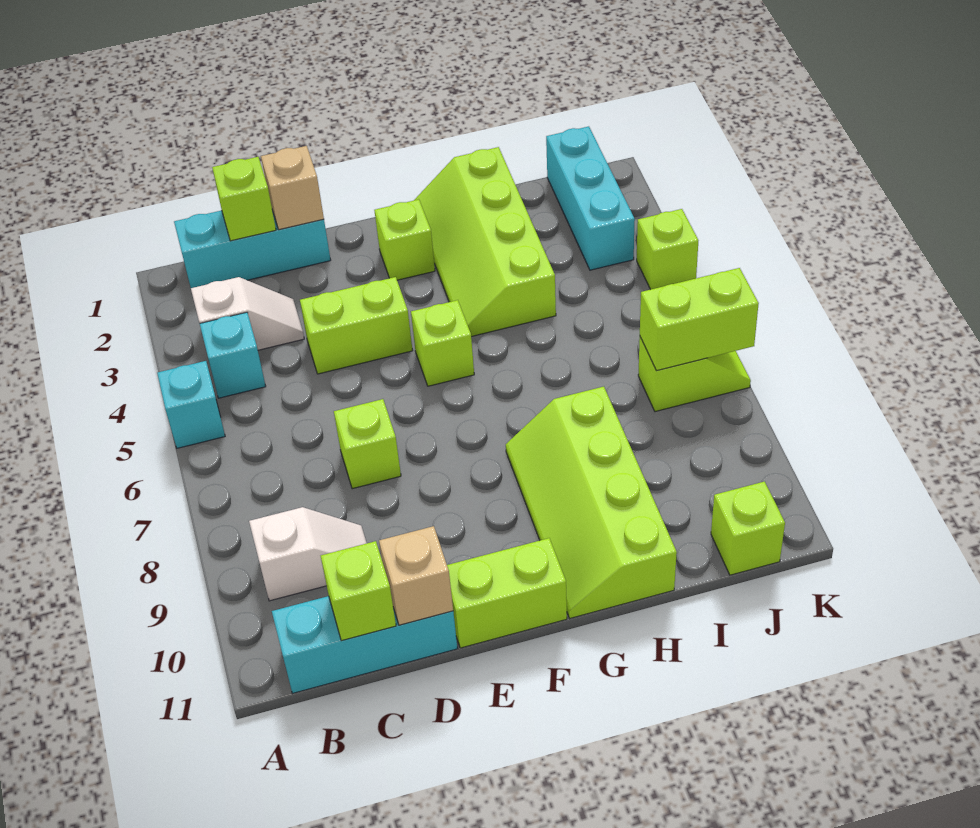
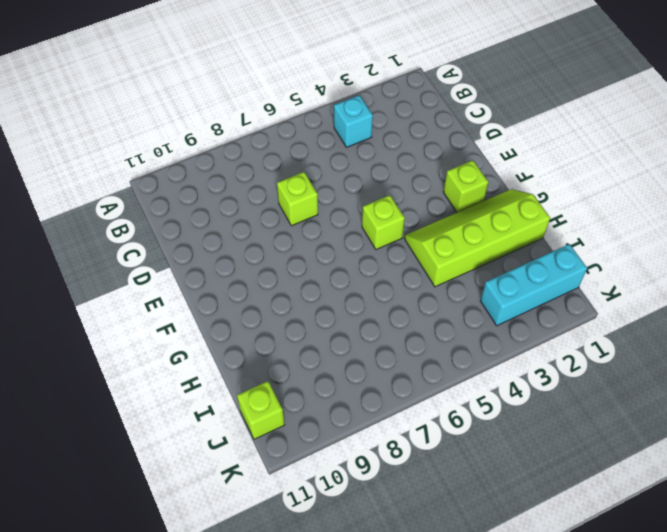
none -> cyan brick A5 level 1
none -> cyan brick B1:D1 level 1
none -> white slope B3:C3 level 1 top B

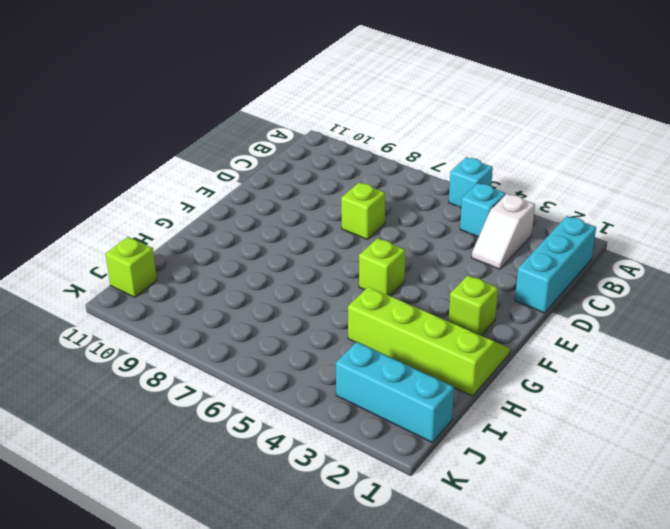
none -> white slope B9:C9 level 1 top B
none -> cyan brick B11:D11 level 1
none -> lime brick D4:E4 level 1

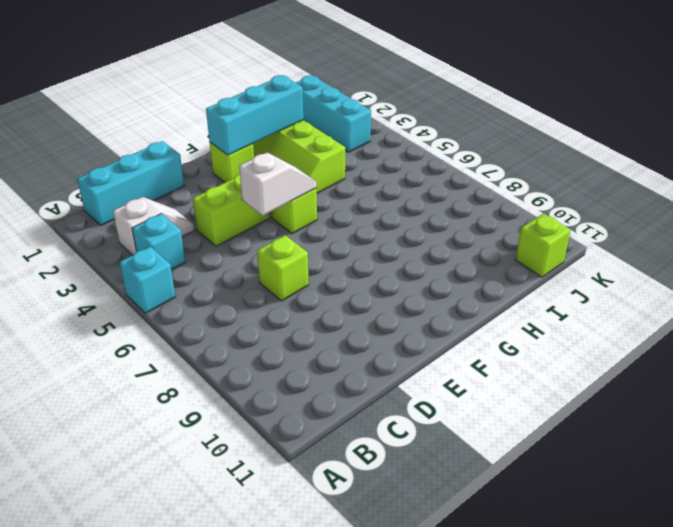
white slope E5:F5 level 2 top E -> white slope B9:C9 level 1 top B
cyan brick F2:H2 level 2 -> cyan brick B11:D11 level 1
none -> lime brick E11:F11 level 1
none -> lime slope G8:H11 level 1 top H
none -> lime slope J7:K7 level 1 top J

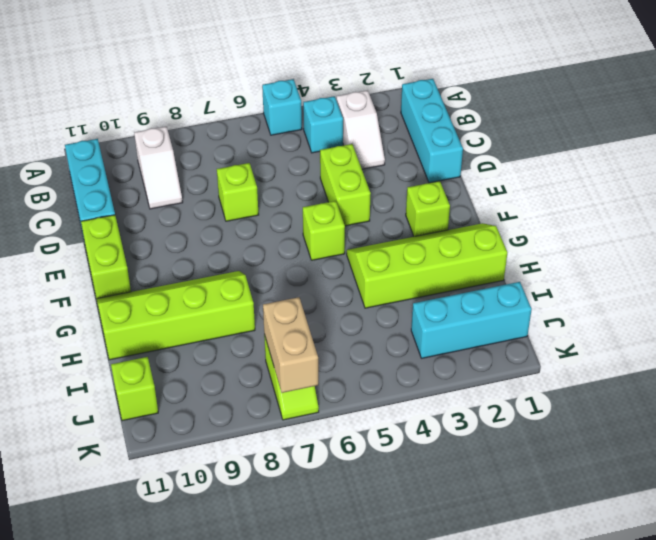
tan brick J7:K7 level 2 -> lime brick J7:K7 level 2
none -> lime brick K4 level 1
none -> lime brick C1 level 2
none -> lime brick C11 level 2

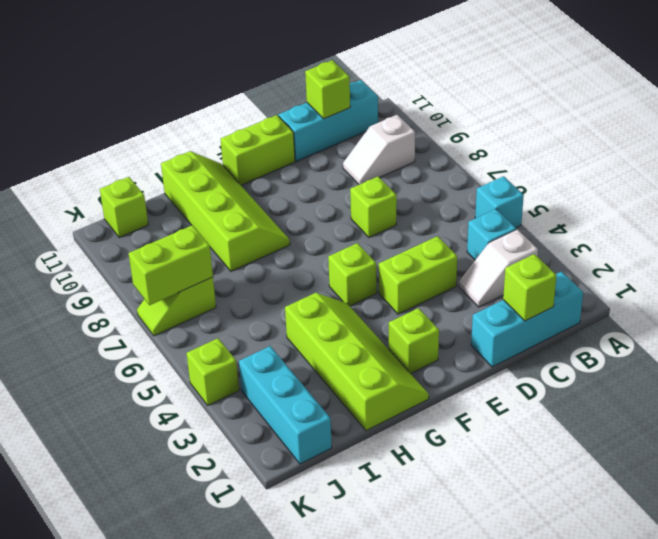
none -> tan brick D1 level 2
none -> tan brick D11 level 2

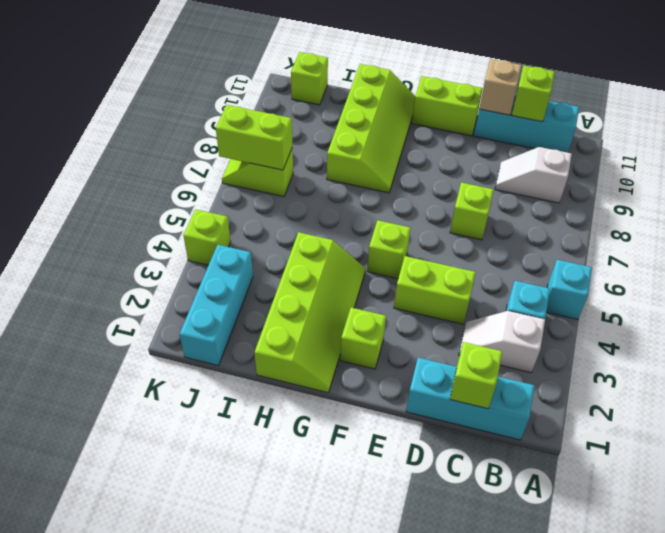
none -> tan brick D1 level 2

